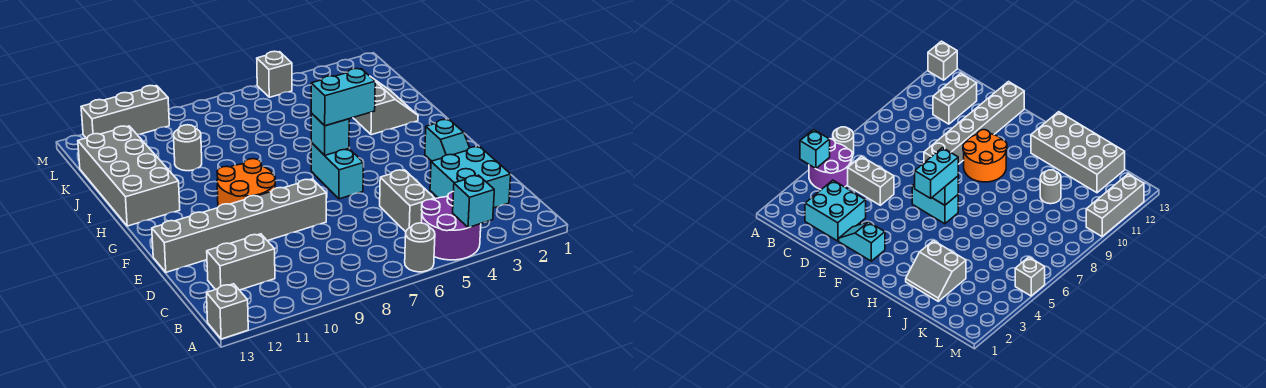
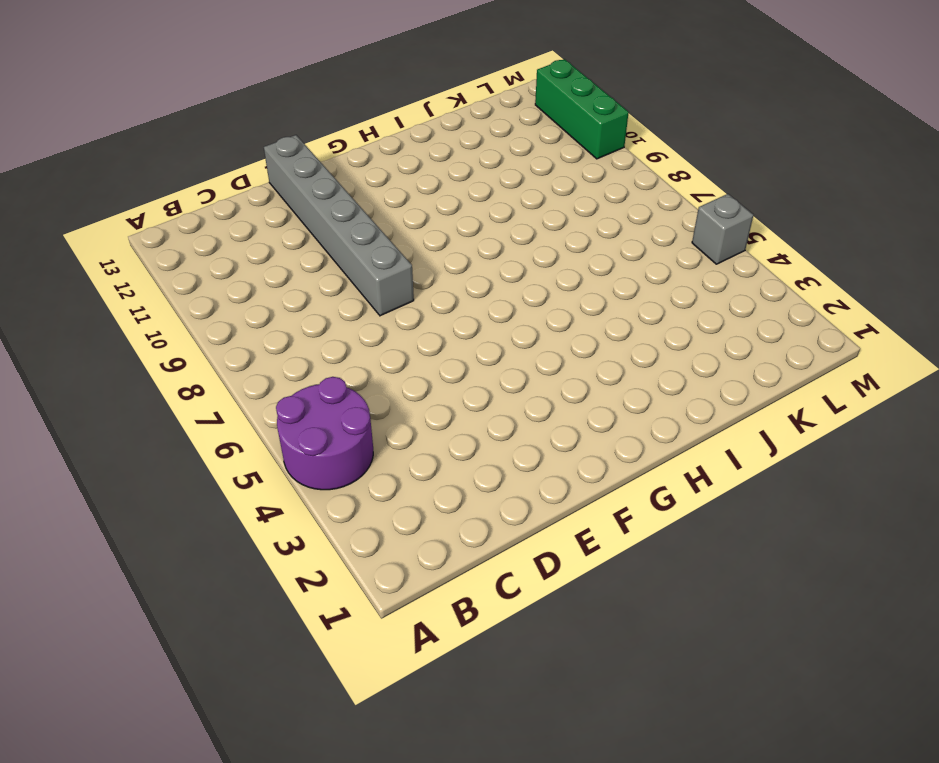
green brick M10:M12 level 1 -> grey brick M10:M12 level 1
none -> grey round brick A6 level 1
none -> grey brick A13 level 1
none -> cyan brick C2:D3 level 1

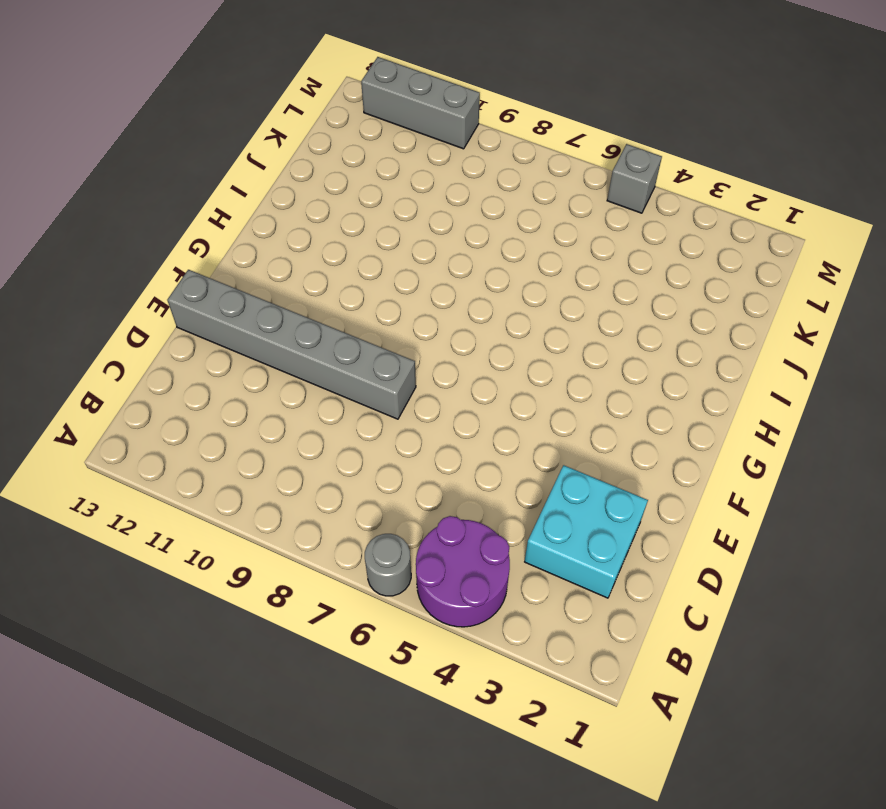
none -> grey brick A13 level 1
none -> grey brick C5:D5 level 1
none -> grey brick C11:C12 level 1

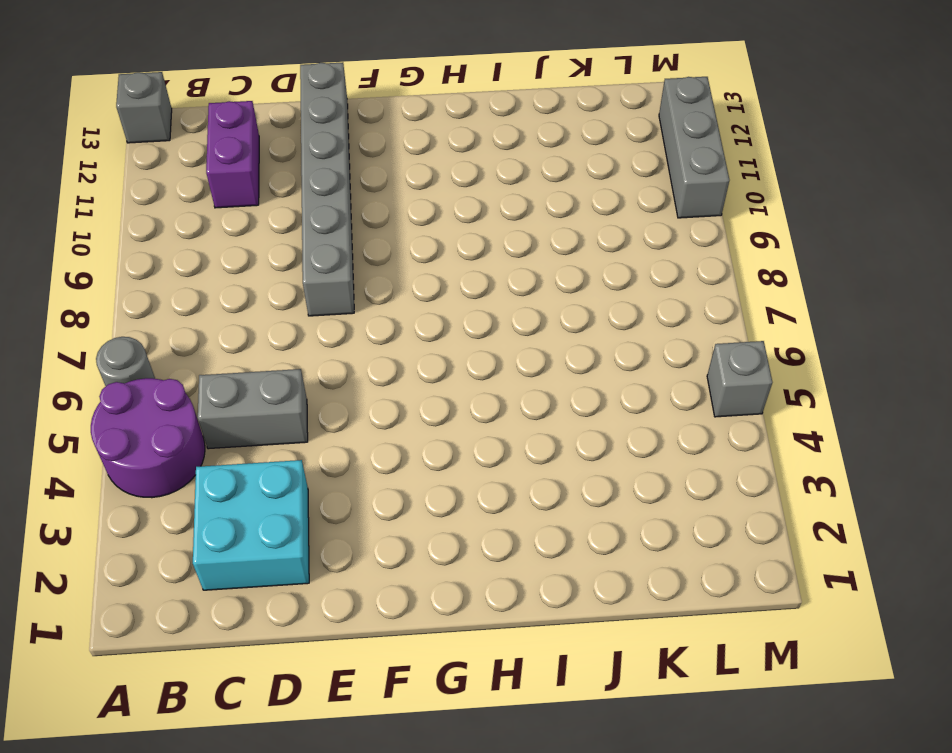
purple brick C11:C12 level 1 -> grey brick C11:C12 level 1
none -> cyan slope E2:F2 level 1 top F
none -> cyan brick F6:G6 level 1
none -> orange round brick F9:G10 level 1

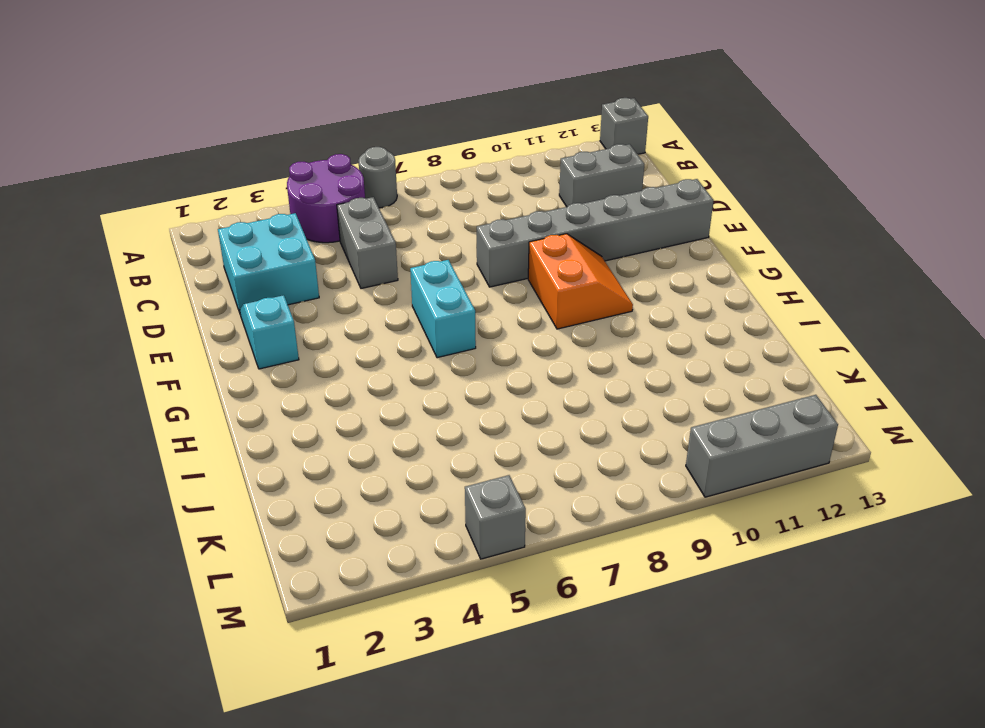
orange slope F9:G10 level 1 top 9 -> orange round brick F9:G10 level 1
none -> grey brick H12:K13 level 1
none -> grey slope I2:J3 level 1 top 3
none -> grey round brick J10 level 1

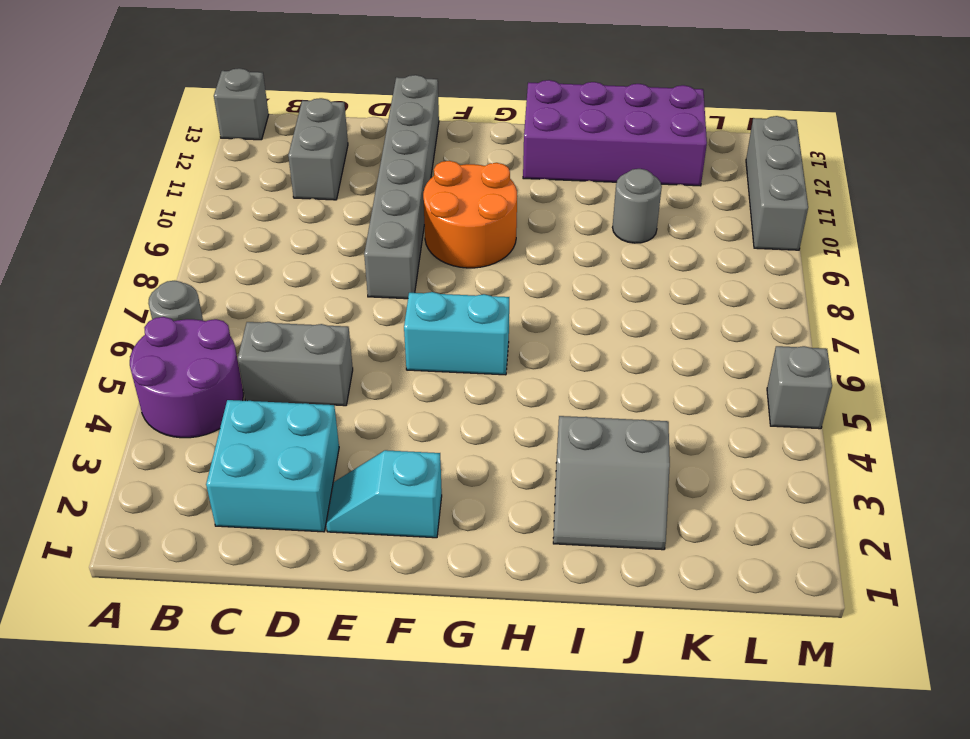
purple brick H12:K13 level 1 -> grey brick H12:K13 level 1
none -> cyan brick A4 level 2
none -> cyan brick G6 level 2
none -> cyan brick G5:G6 level 3

